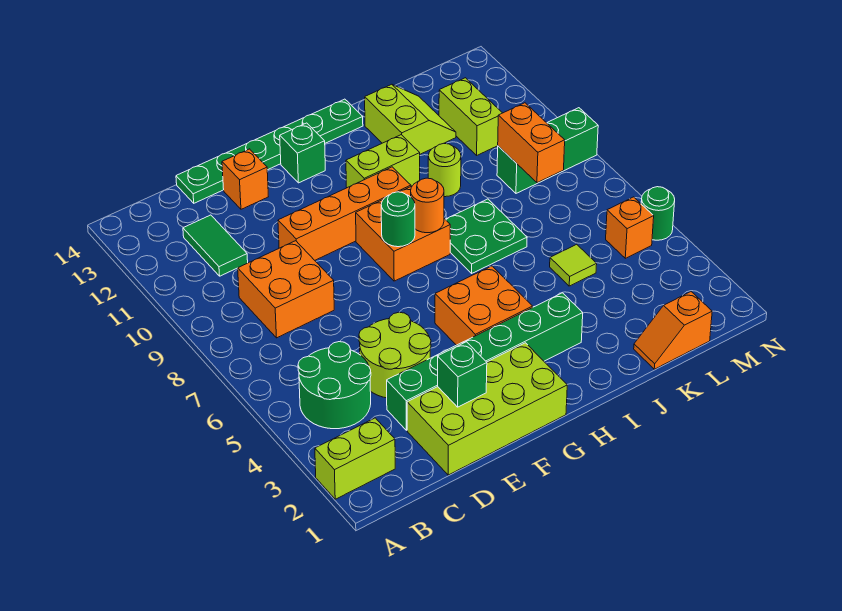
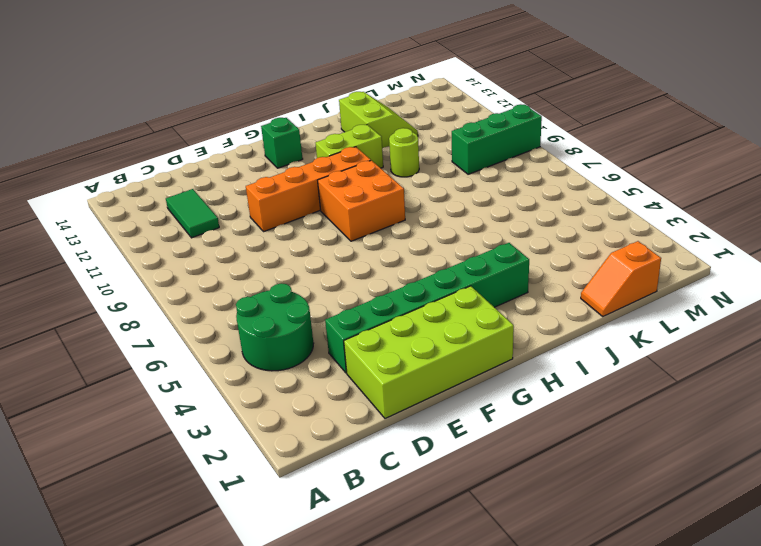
none -> lime brick A2:B2 level 1
none -> orange brick C8:D9 level 1
none -> lime round brick D4:E5 level 1

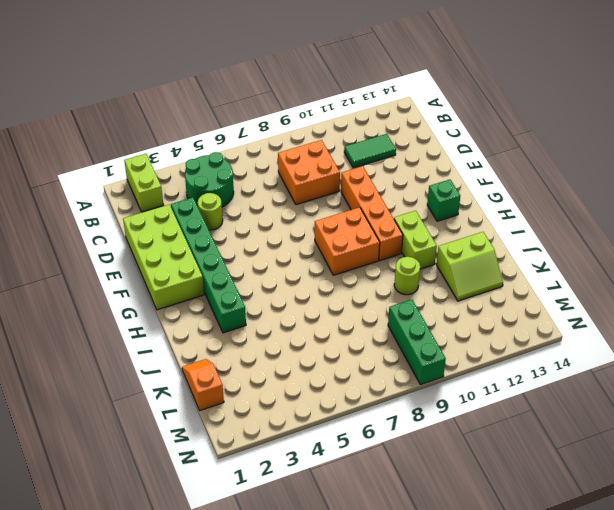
lime round brick D4 level 1 -> lime round brick D4:E5 level 1
none -> green plate D14:I14 level 1
none -> orange brick E13 level 1
none -> orange brick G4:H5 level 1

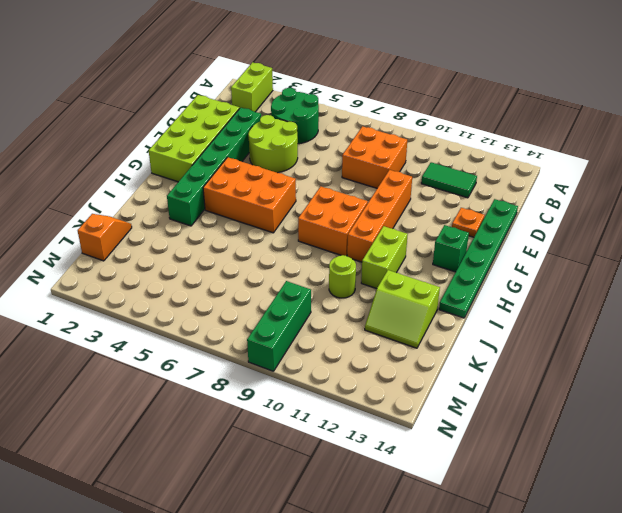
orange plate E13 level 1 -> orange brick E13 level 1
orange brick G4:H6 level 1 -> orange brick G4:H5 level 1
none -> green plate I7:J8 level 1
none -> lime tile K5 level 1
none -> lime brick L11:L12 level 1

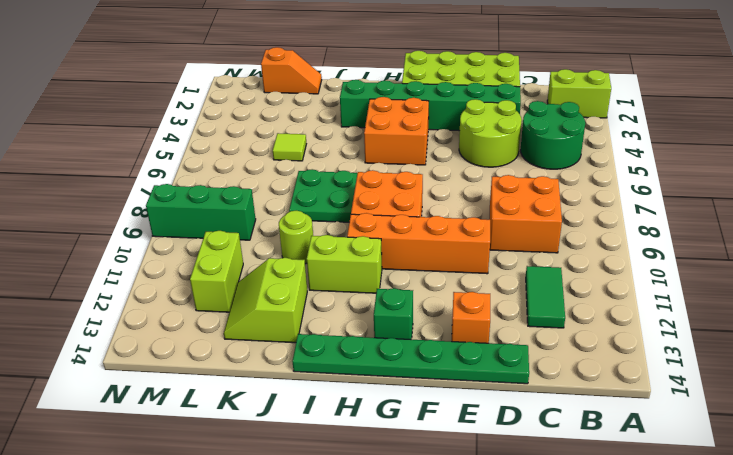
none -> orange brick M5 level 1
none -> green round brick N5 level 1
none -> green brick E2 level 2

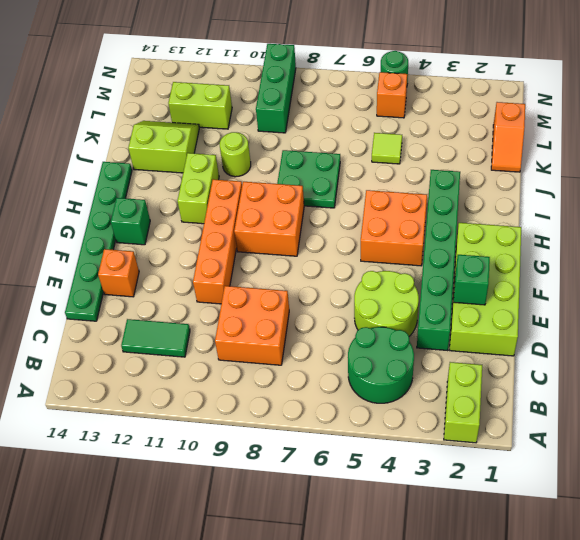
none -> green round brick G8 level 2
none -> orange round brick H8 level 2
none -> orange brick L8:L9 level 2

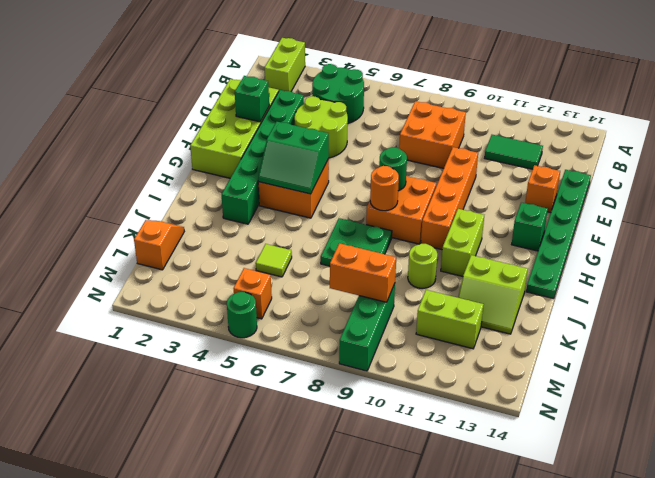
green slope G4:H5 level 2 top G -> none

